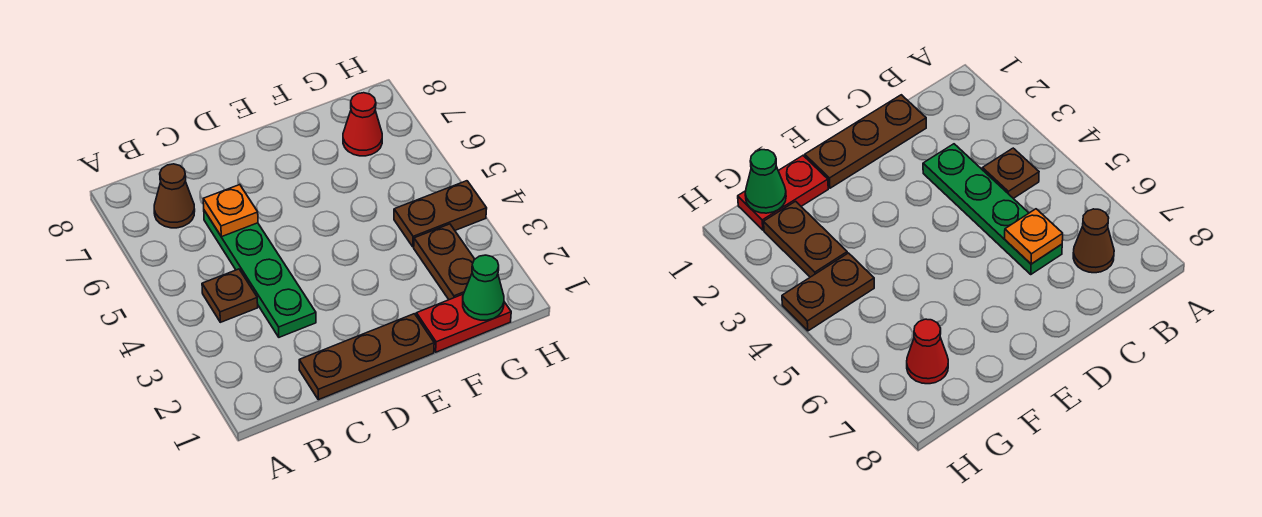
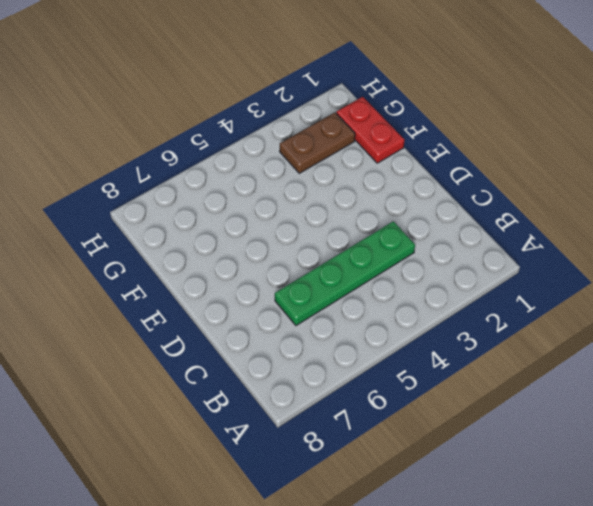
none -> brown plate B4 level 1
none -> brown cone B7 level 1

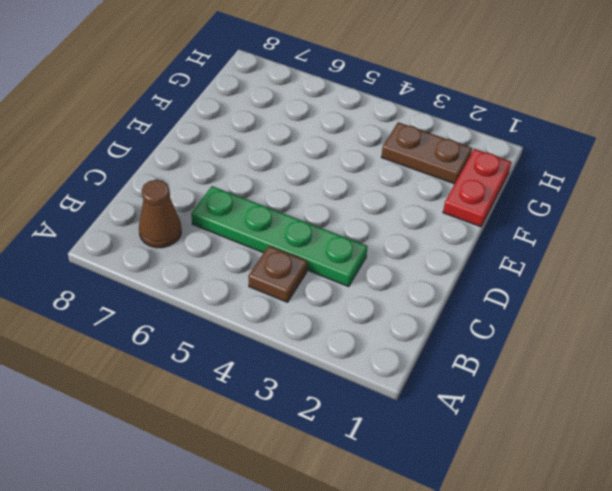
none -> brown plate C1:E1 level 1
none -> brown plate G4:H4 level 1

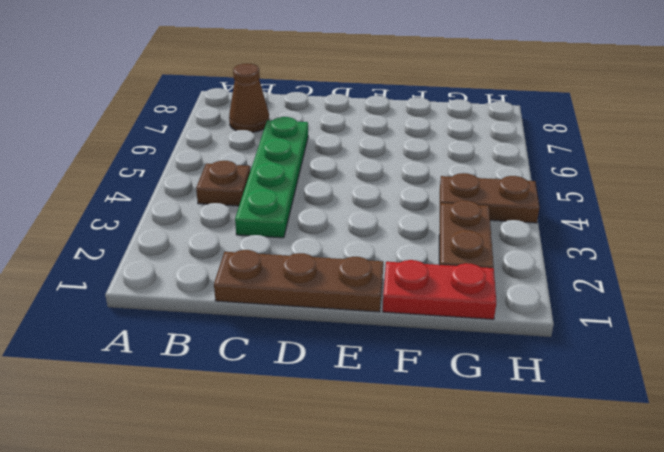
none -> red cone G7 level 1
none -> orange plate C6 level 2

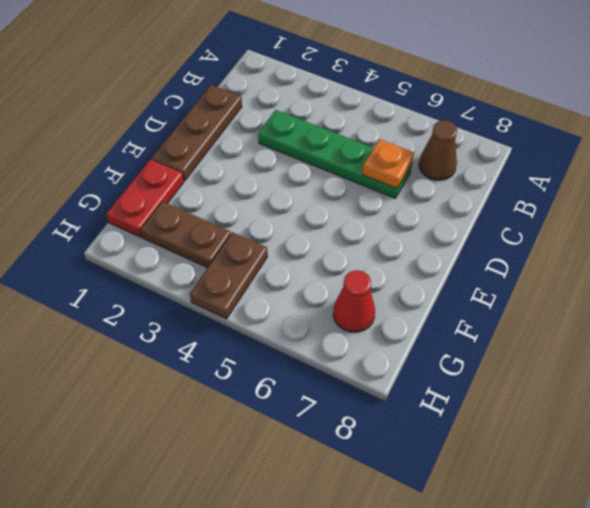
none -> brown plate B4 level 1
none -> green cone G1 level 2

